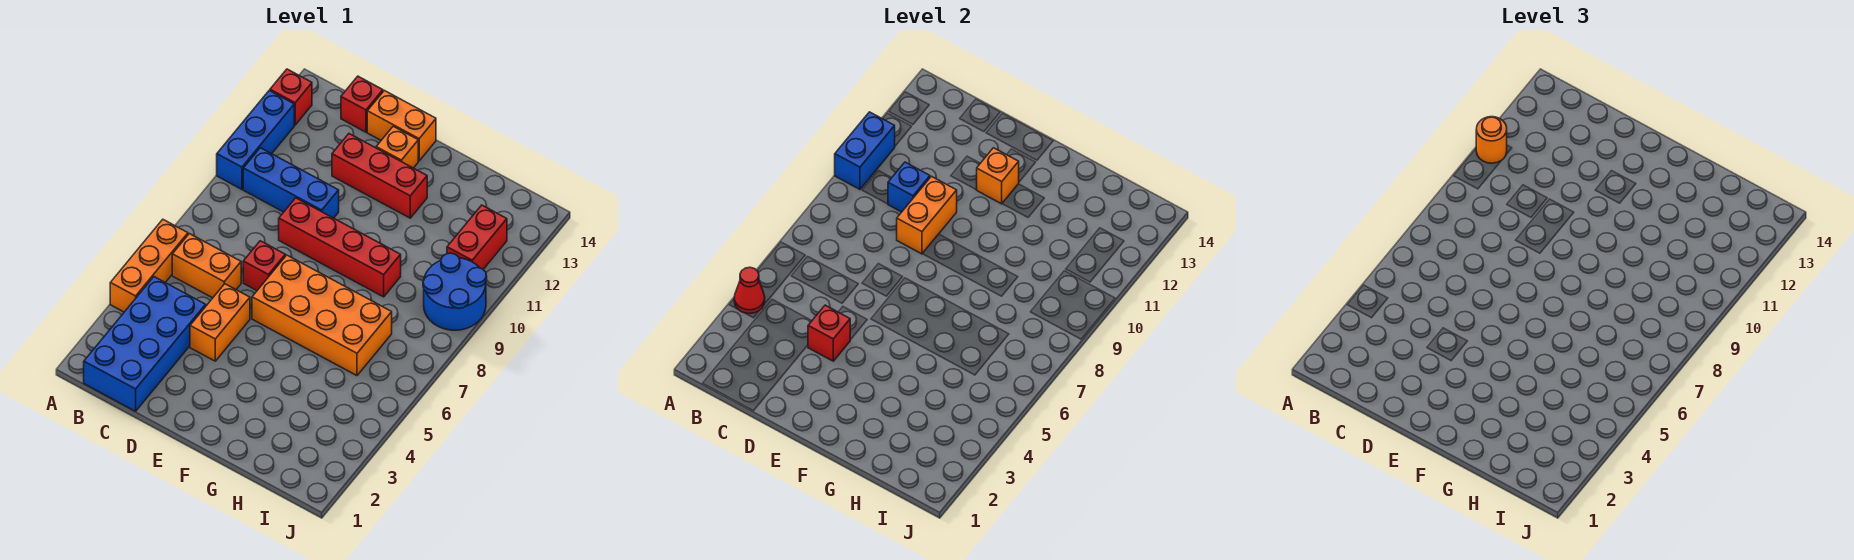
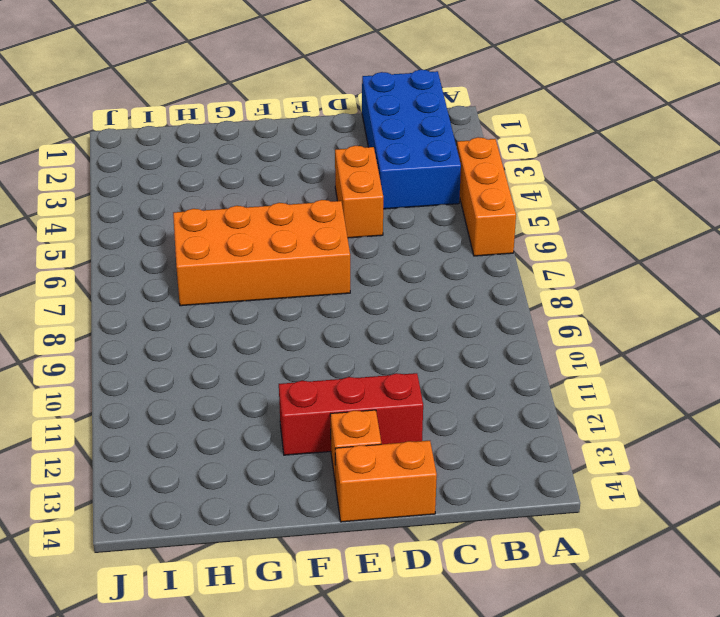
none -> blue brick A10:A12 level 1
none -> red brick A13 level 1
none -> orange brick B6:C6 level 1

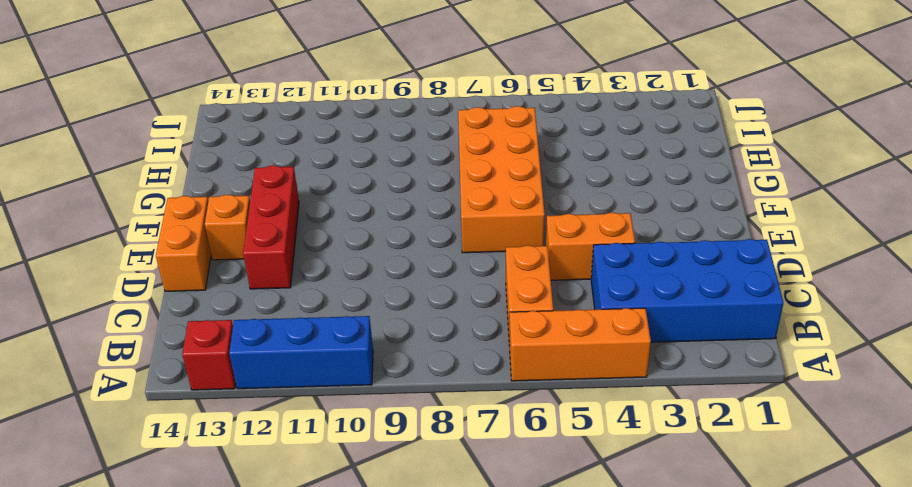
none -> blue brick B10:D10 level 1
none -> red brick C14 level 1
none -> red brick D7 level 1

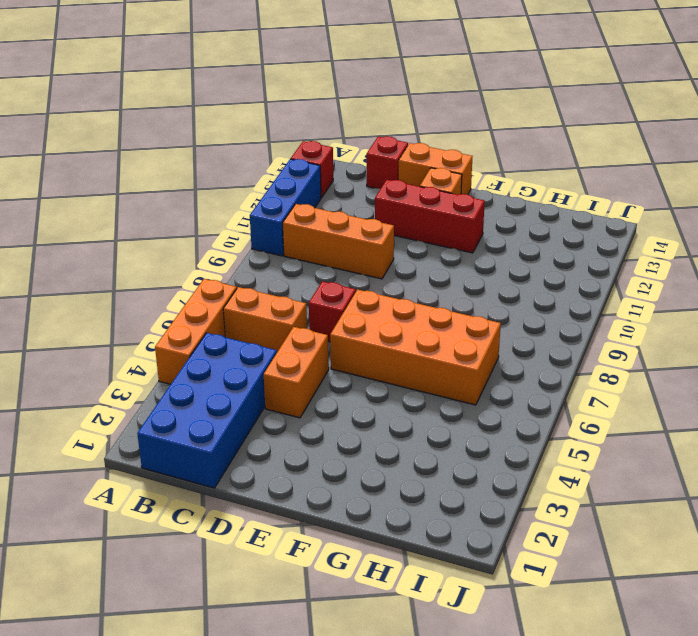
orange brick B10:D10 level 1 -> blue brick B10:D10 level 1
none -> red brick D9:G9 level 1
none -> blue round brick I9:J10 level 1
none -> red brick I11:I12 level 1

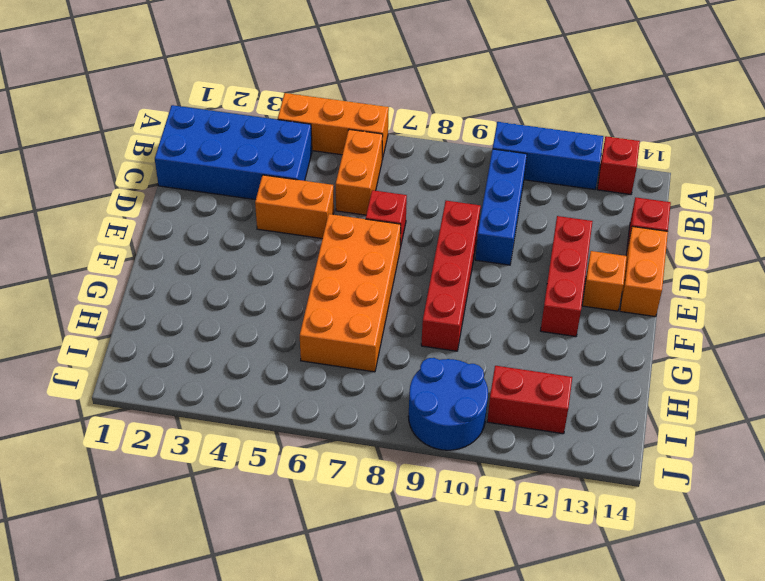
none -> red cone A4 level 2
none -> blue brick A10:A11 level 2
none -> blue brick C10 level 2

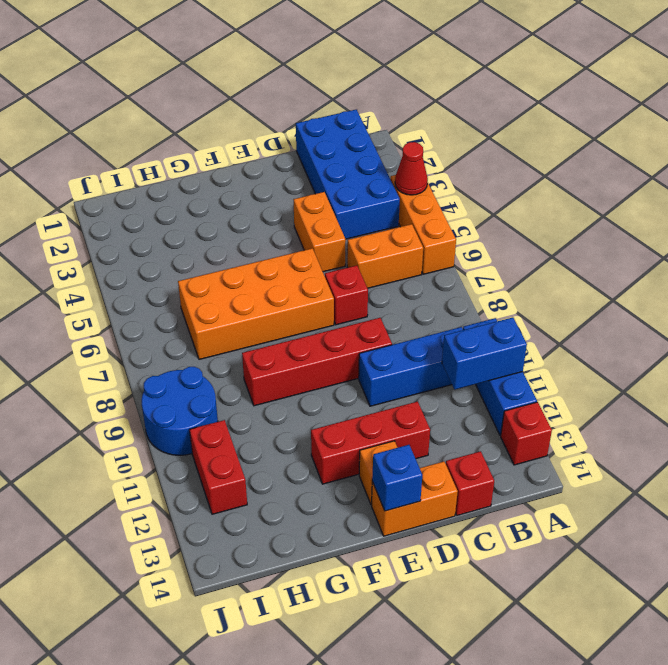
blue brick A11:B11 level 2 -> blue brick A10:A11 level 2
blue brick E14 level 2 -> blue brick C10 level 2
none -> red brick D4 level 2
none -> orange brick D9:D10 level 2
none -> orange brick E12 level 2

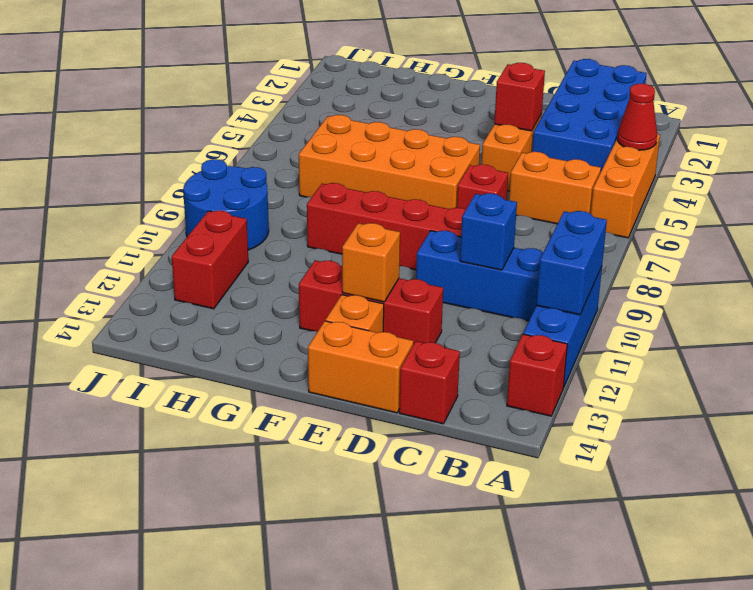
none -> orange brick D9:D10 level 2
none -> orange round brick A11 level 3

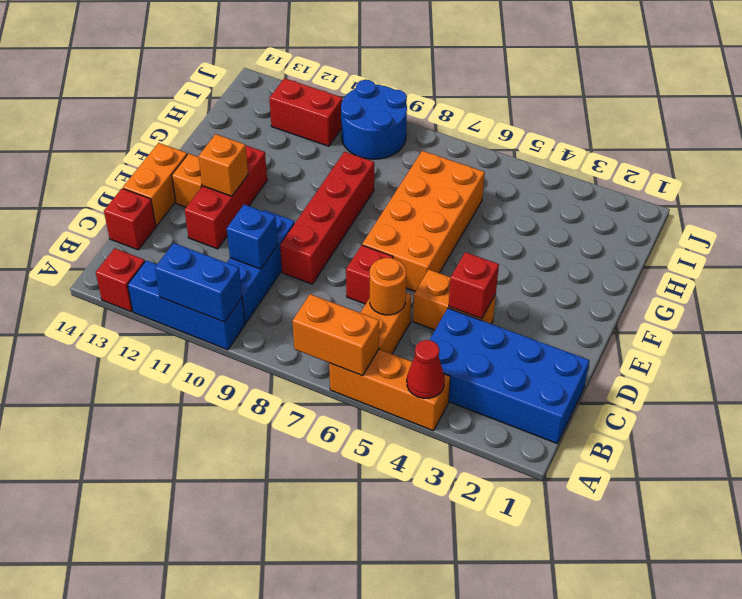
orange brick A6:A7 level 2 -> orange brick D9:D10 level 2
orange round brick C6 level 2 -> orange round brick A11 level 3

